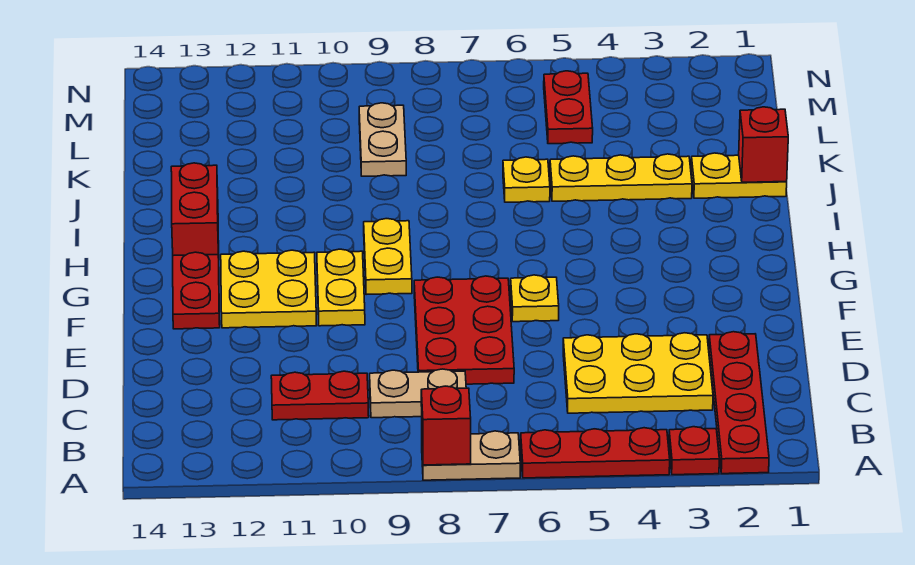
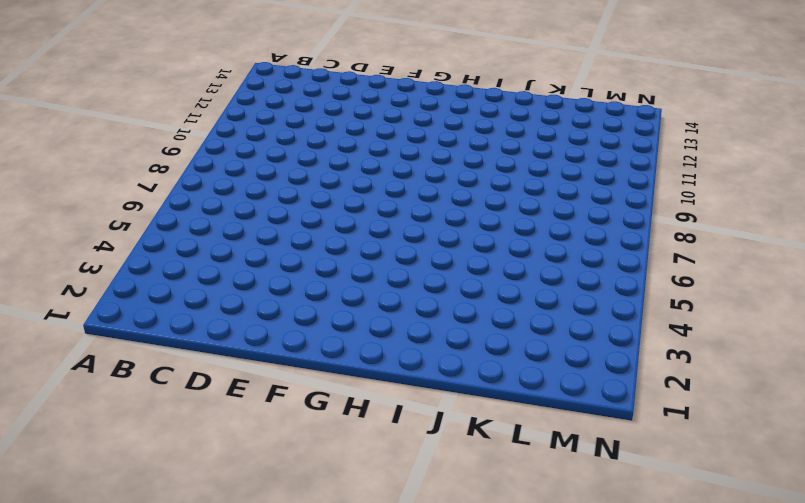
none -> red plate A2:D2 level 1
none -> red plate A3 level 1
none -> red plate A4:A6 level 1

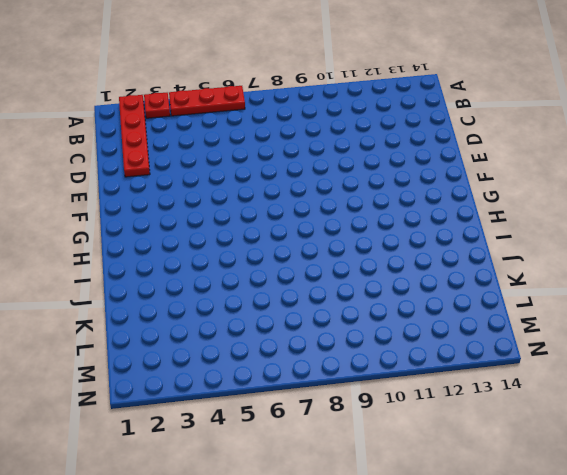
none -> tan plate A7:A8 level 1
none -> yellow plate C3:D5 level 1
none -> tan plate C8:C9 level 1

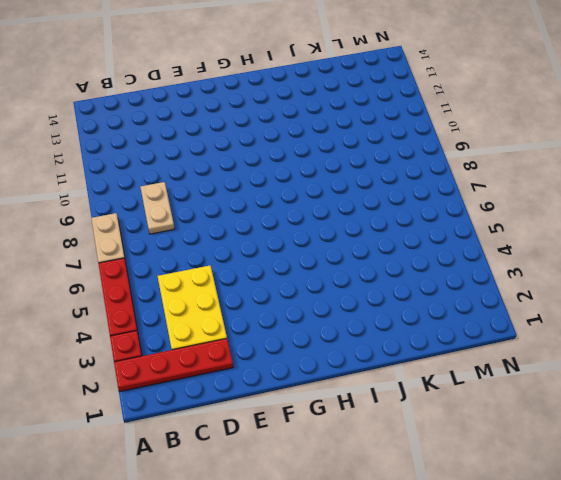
none -> red plate C10:C11 level 1
none -> red plate D7:F8 level 1
none -> yellow plate F6 level 1

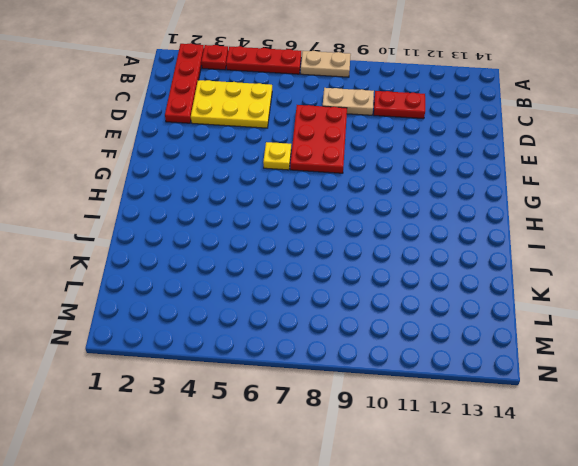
none -> yellow plate F10:G10 level 1
none -> yellow plate F11:G12 level 1
none -> red plate F13:G13 level 1

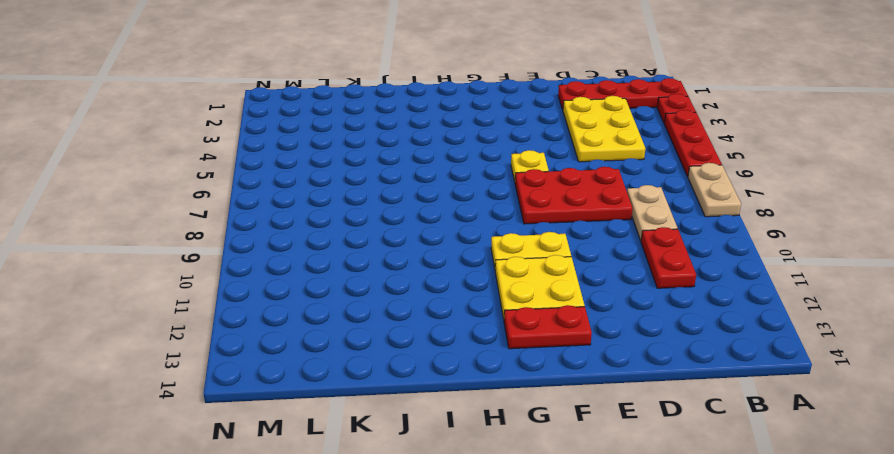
none -> yellow plate G9:H9 level 1
none -> red brick H13:I13 level 1
none -> yellow plate J1:J2 level 1

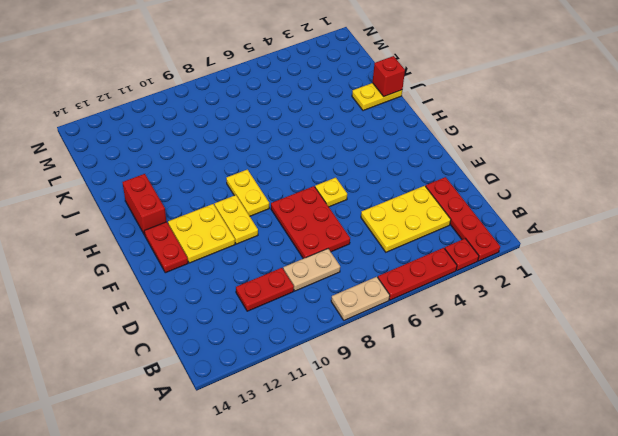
none -> yellow plate J3:J5 level 1
none -> yellow plate J6 level 1
none -> tan plate K9:L9 level 1

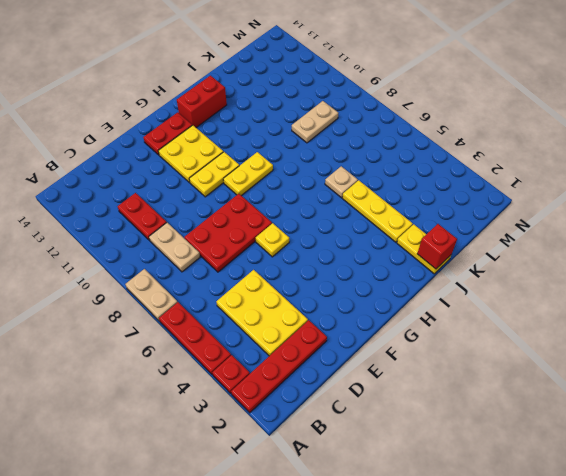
tan plate J6 level 1 -> yellow plate J6 level 1
none -> red plate L5:M5 level 1
none -> red brick A8 level 2

